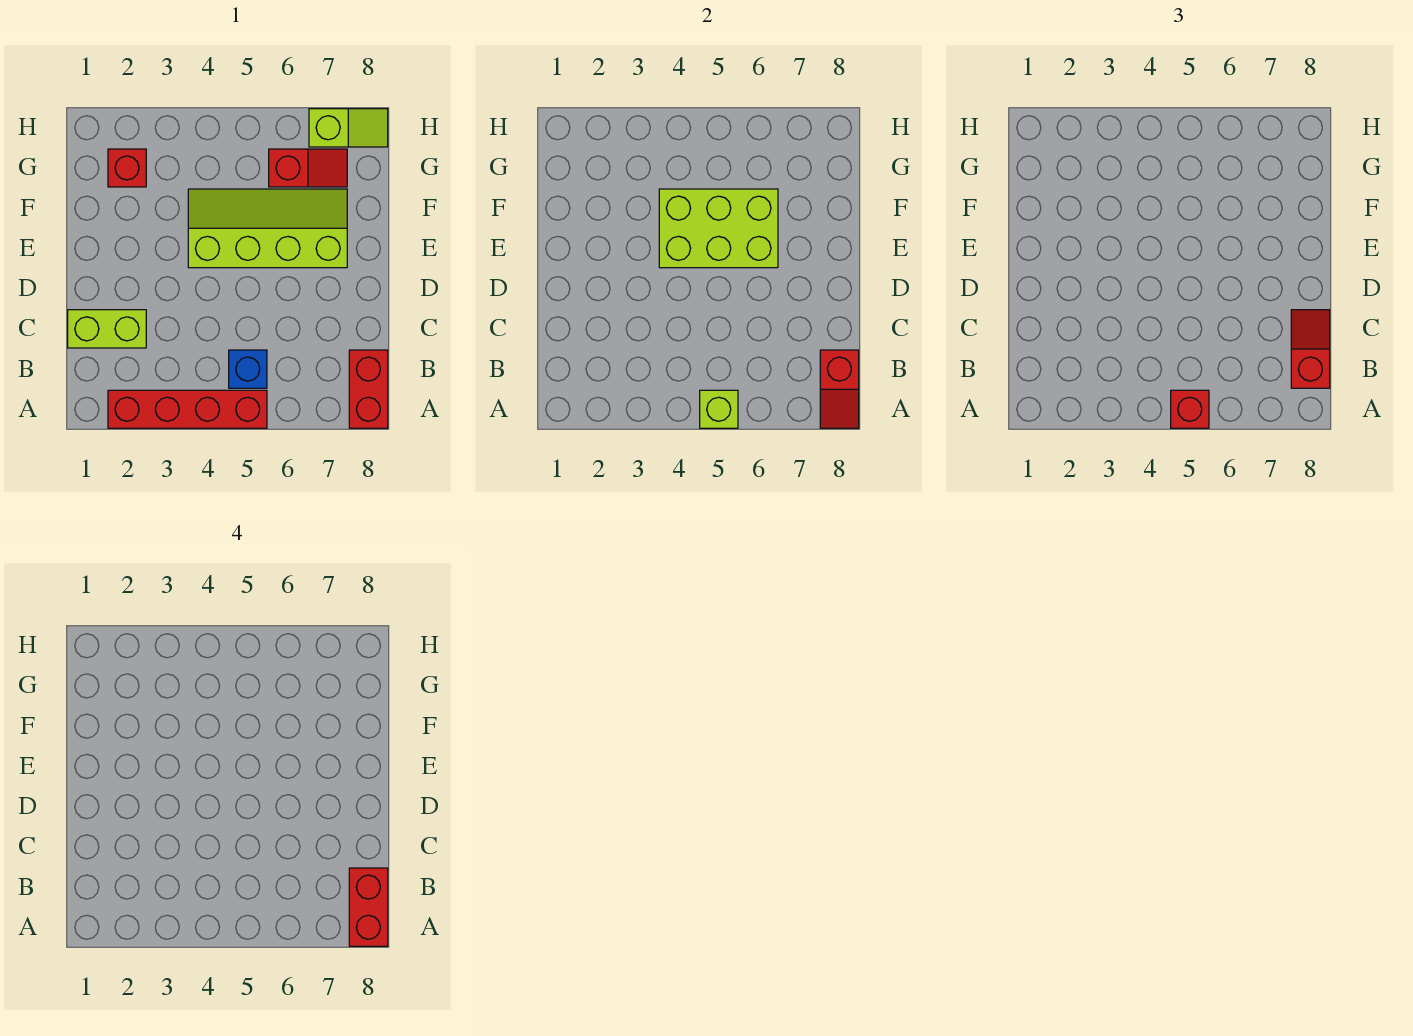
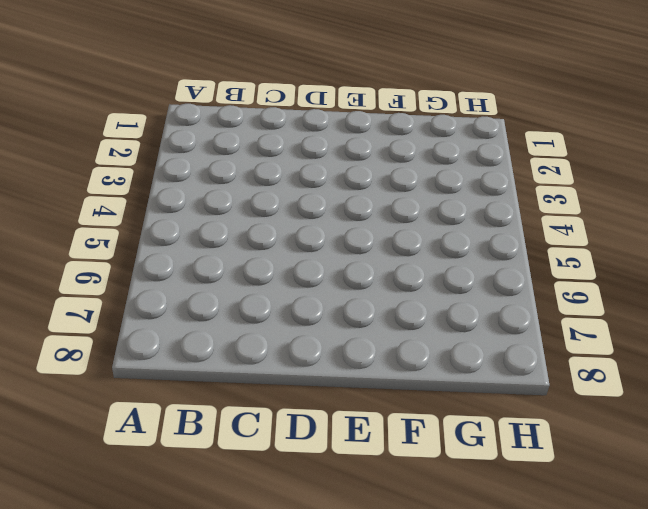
none -> red brick A2:A5 level 1
none -> red brick A8:B8 level 1
none -> blue brick B5 level 1

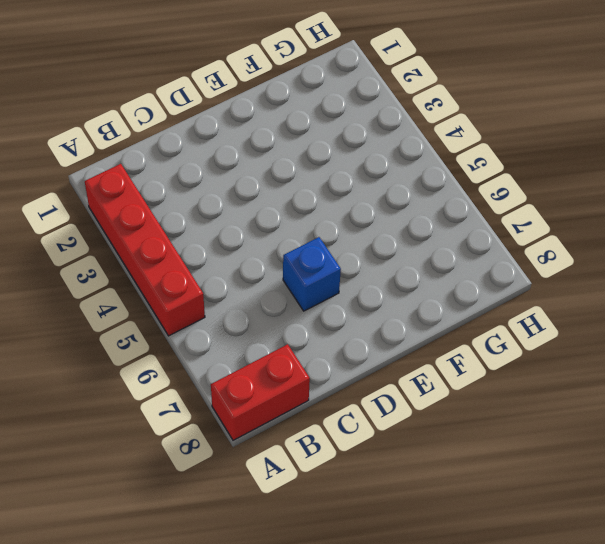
blue brick D6 level 1 -> blue brick B5 level 1
none -> lime brick C1:C2 level 1
none -> lime slope E4:F7 level 1 top E
none -> red brick G2 level 1

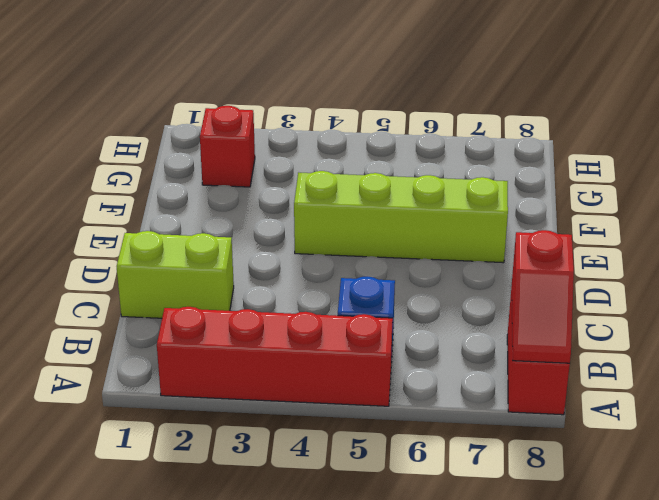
none -> red slope G6:G7 level 1 top 6
none -> lime slope H7:H8 level 1 top 7
none -> lime brick A5 level 2

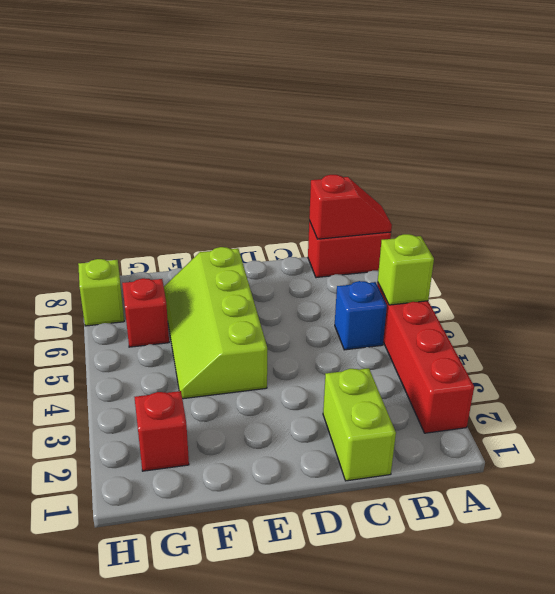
none -> lime brick E4:F6 level 2
none -> red brick A5 level 3
none -> red slope B8:C8 level 3 top B

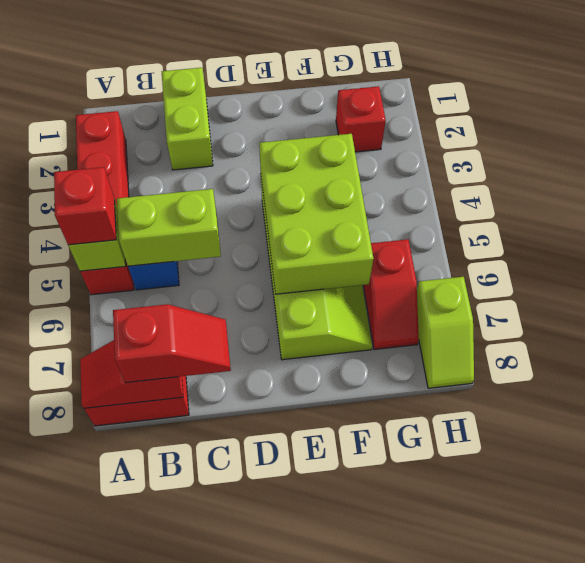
lime brick B5:C5 level 2 -> none
none -> red brick A8:B8 level 4

